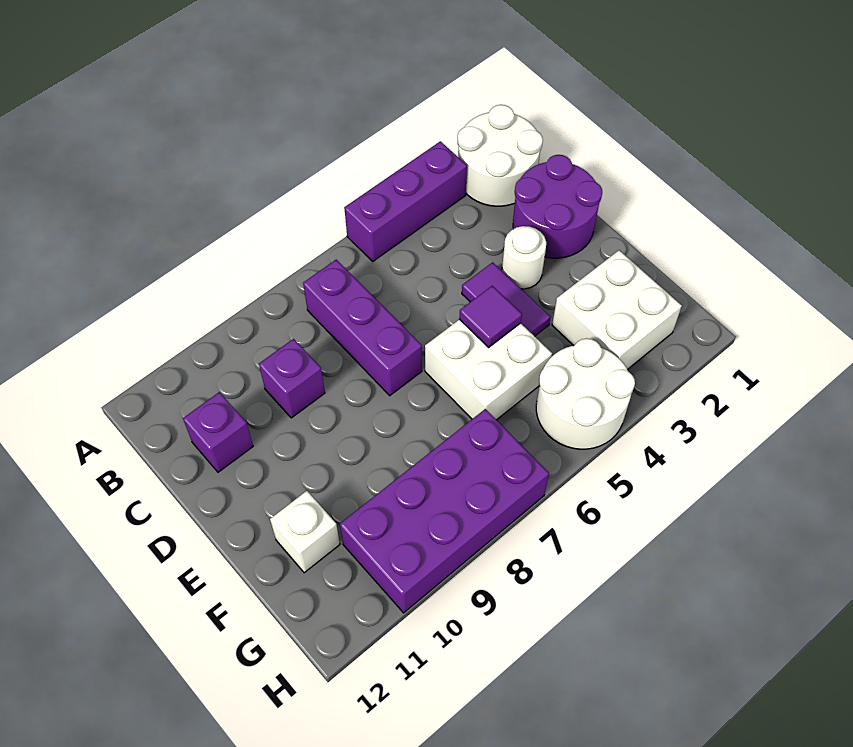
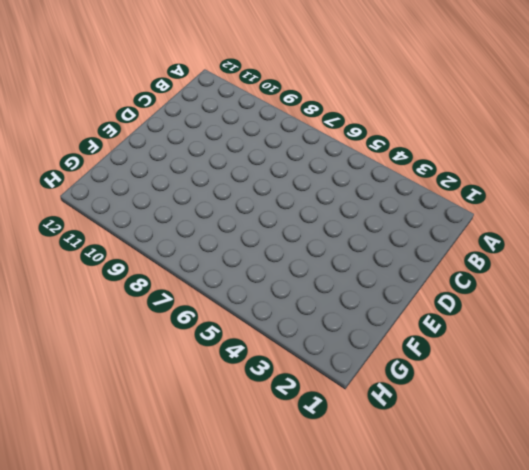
none -> white round brick A1:B2 level 1
none -> purple brick A3:A5 level 1
none -> purple brick B7:D7 level 1

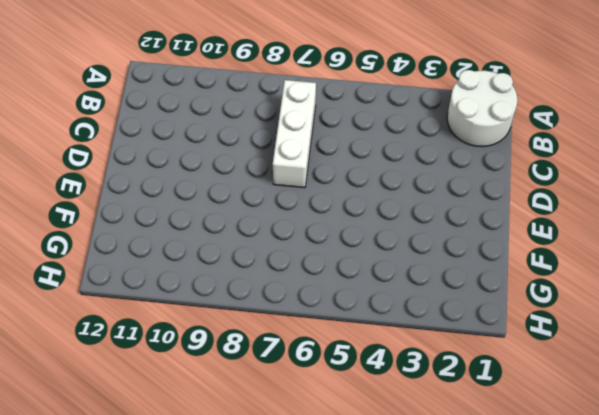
white brick B7:D7 level 1 -> purple brick B7:D7 level 1
none -> purple brick A3:A5 level 1
none -> purple round brick C1:D2 level 1
none -> purple brick C9 level 1

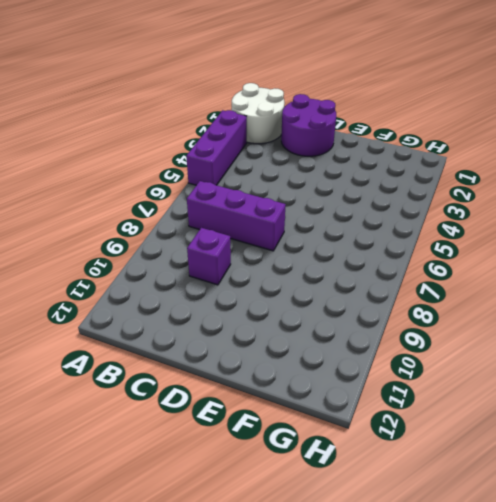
none -> purple brick C11 level 1
none -> white round brick D3 level 1
none -> purple tile D4:E4 level 1

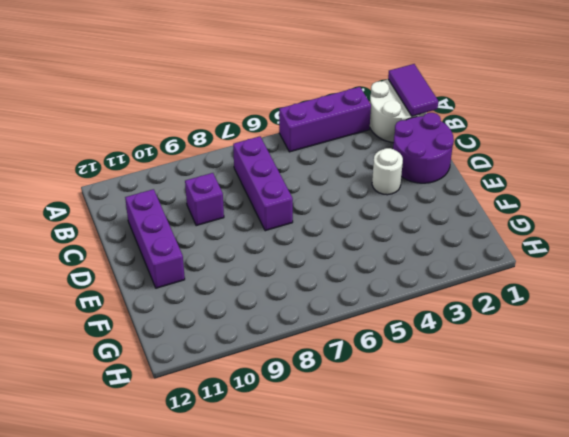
purple tile A1:B1 level 2 -> purple tile D4:E4 level 1
purple brick C11:E11 level 1 -> purple brick C11 level 1
none -> white brick E5:F6 level 1
none -> white brick F2:G3 level 1
none -> white brick F11 level 1

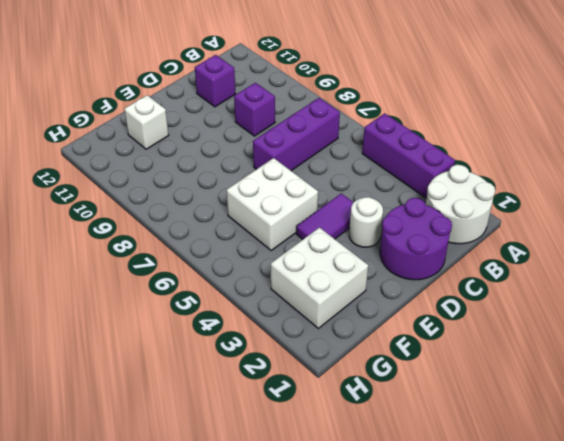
none -> white round brick G4:H5 level 1
none -> purple brick G7:H10 level 1
none -> purple tile E5 level 2

